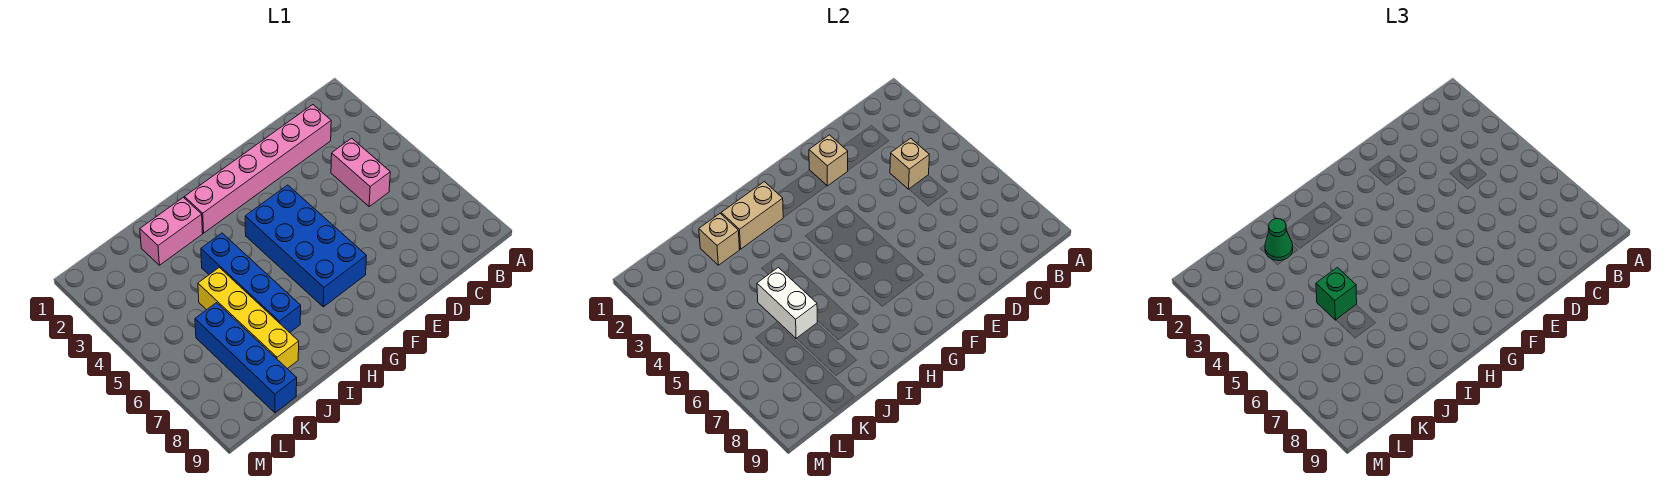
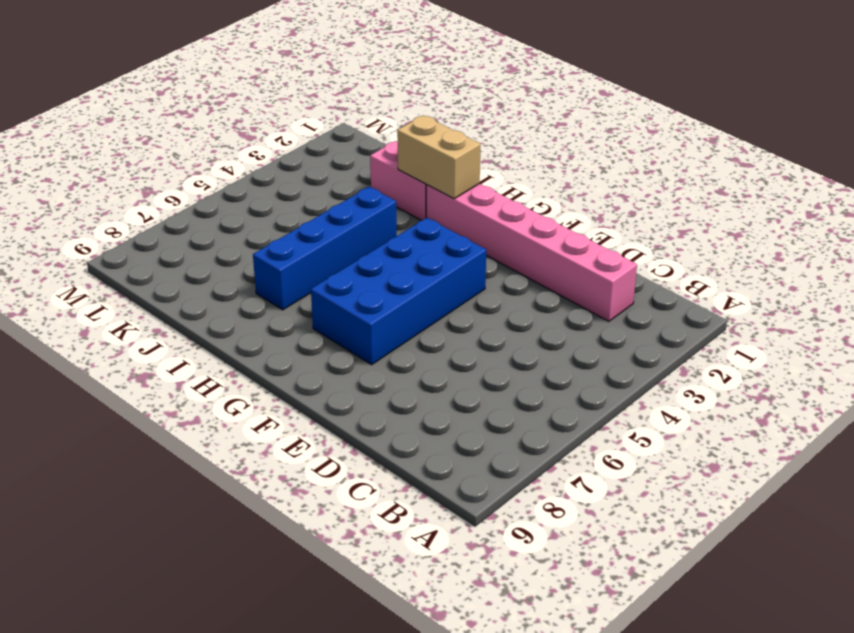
none -> pink brick C4:C5 level 1
none -> yellow brick J5:J8 level 1
none -> blue brick K6:K9 level 1

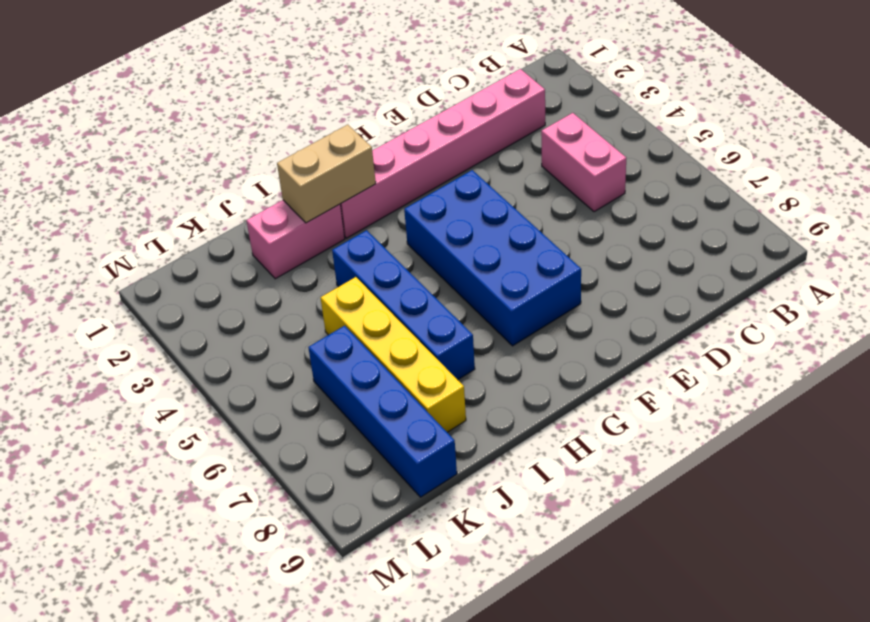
none -> tan brick C4 level 2
none -> tan brick E2 level 2
none -> tan brick J2 level 2

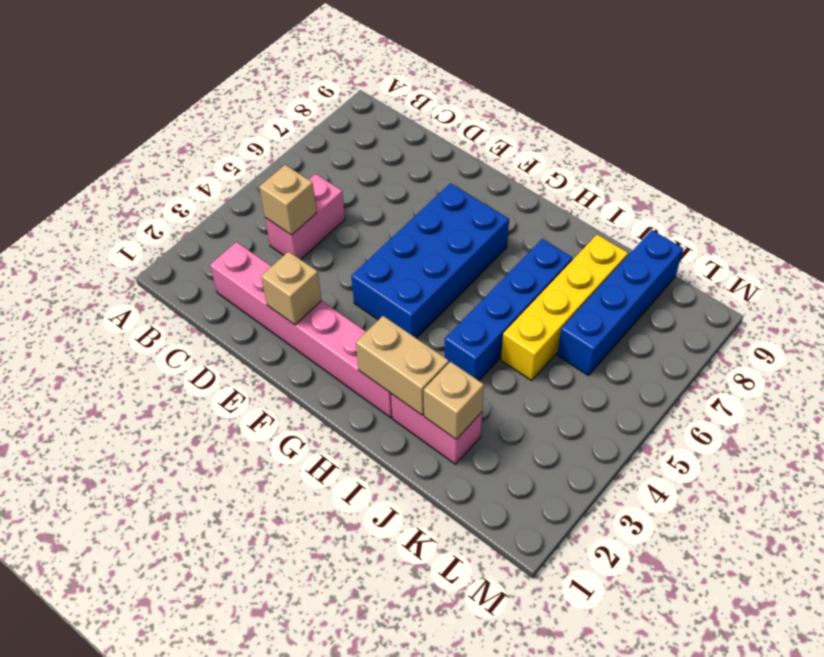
none -> white brick J5:J6 level 2
none -> green cone J2 level 3
none -> green brick J5 level 3

